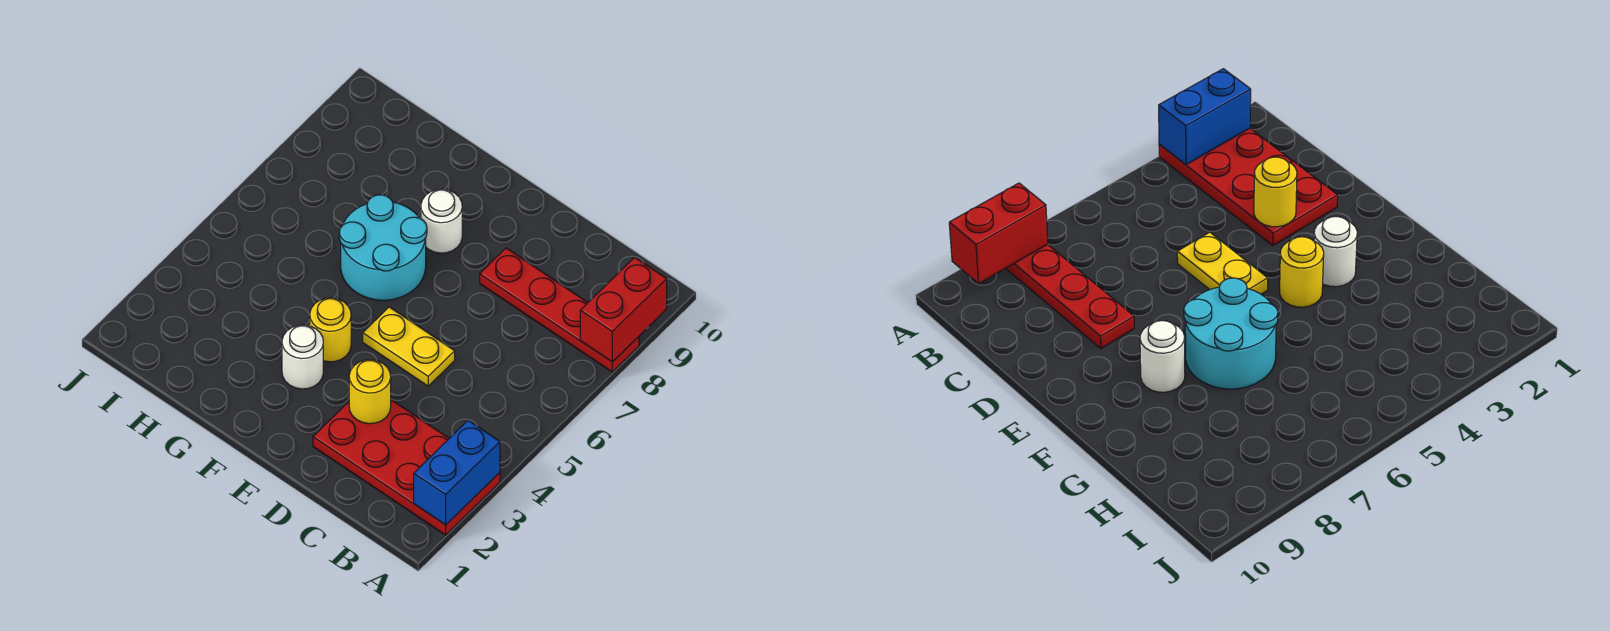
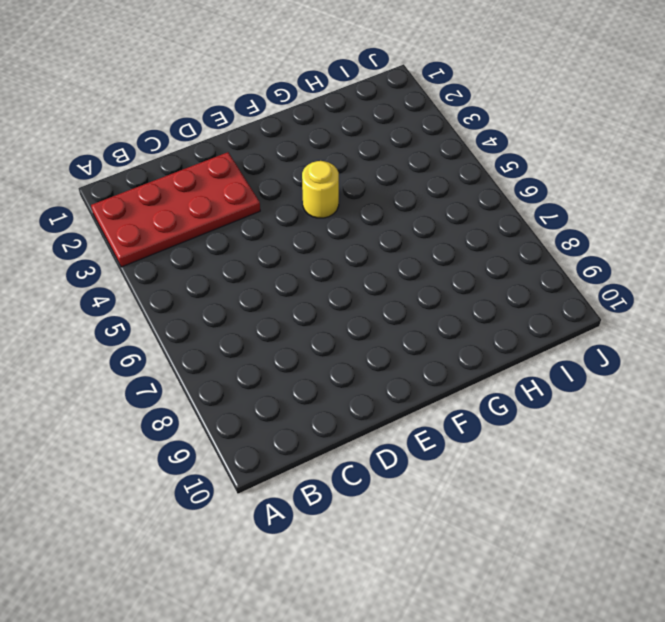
none -> red plate A8:D8 level 1
none -> yellow plate D5:E5 level 1

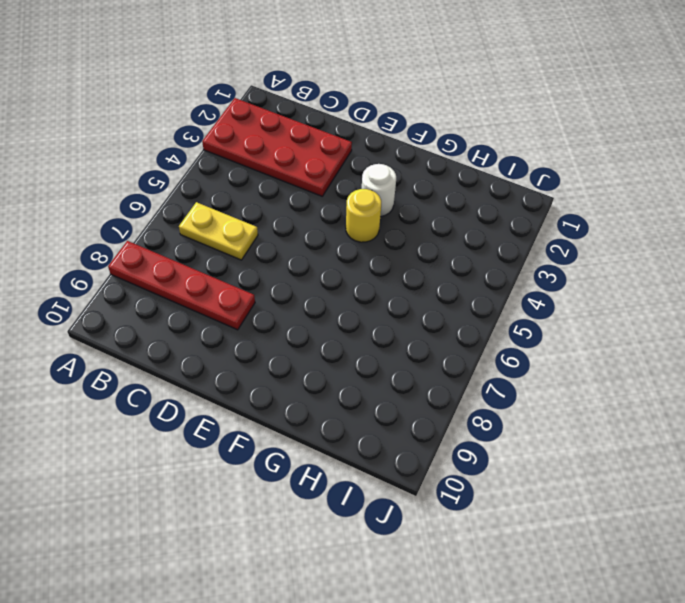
yellow plate B6:C6 level 1 -> yellow plate D5:E5 level 1
none -> cyan round brick F6:G7 level 1
none -> white round brick F8 level 1

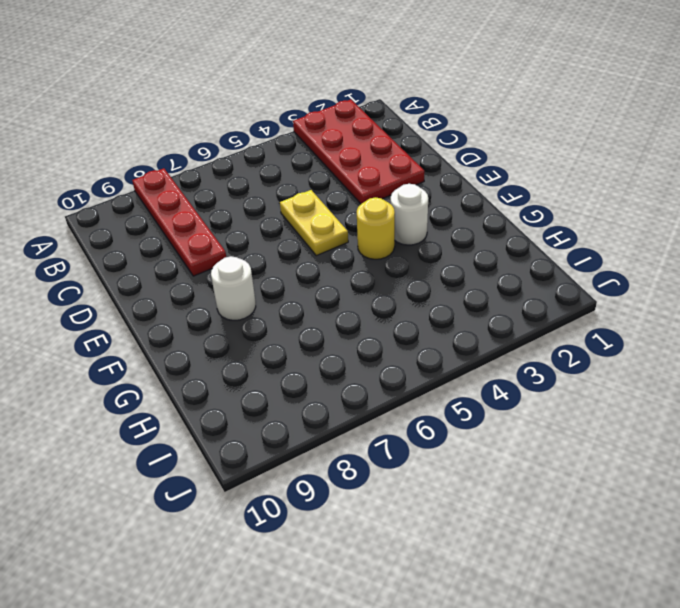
none -> cyan round brick F6:G7 level 1
none -> blue brick A2:A3 level 2

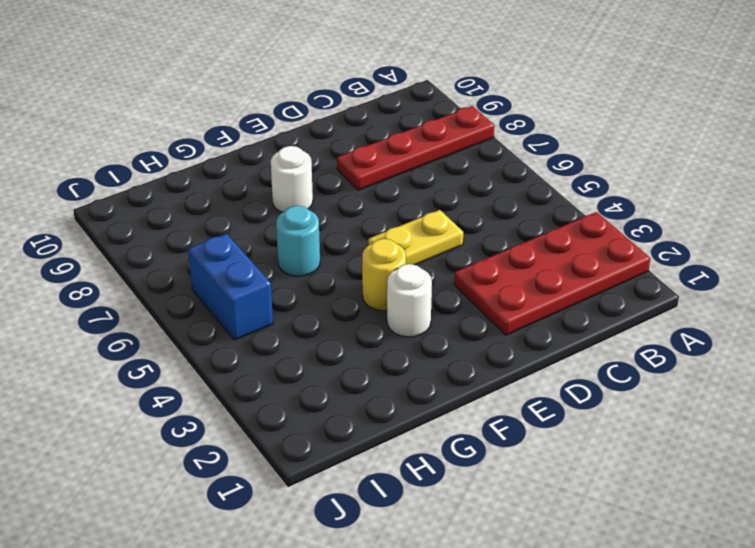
cyan round brick G6 level 1 -> cyan round brick F6:G7 level 1
blue brick I5:I6 level 1 -> blue brick A2:A3 level 2
none -> red brick A8:A9 level 2
none -> yellow round brick D3 level 2

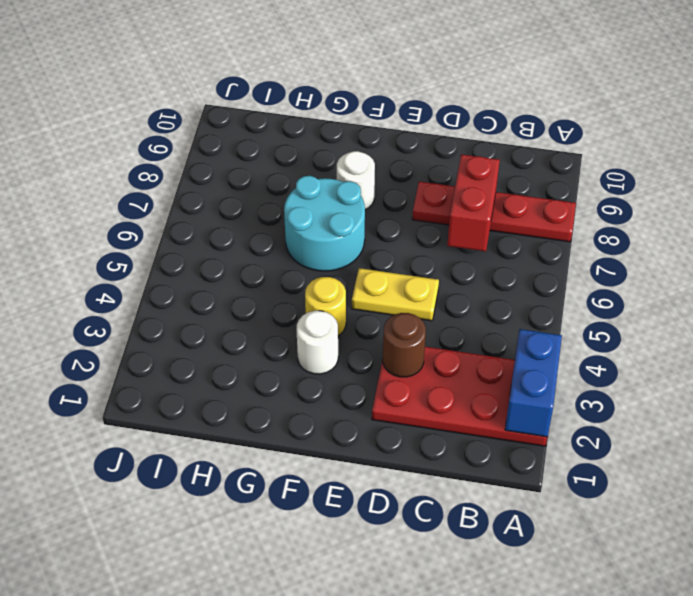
red brick C7:C8 level 2 -> red brick A8:A9 level 2
brown round brick D3 level 2 -> yellow round brick D3 level 2

